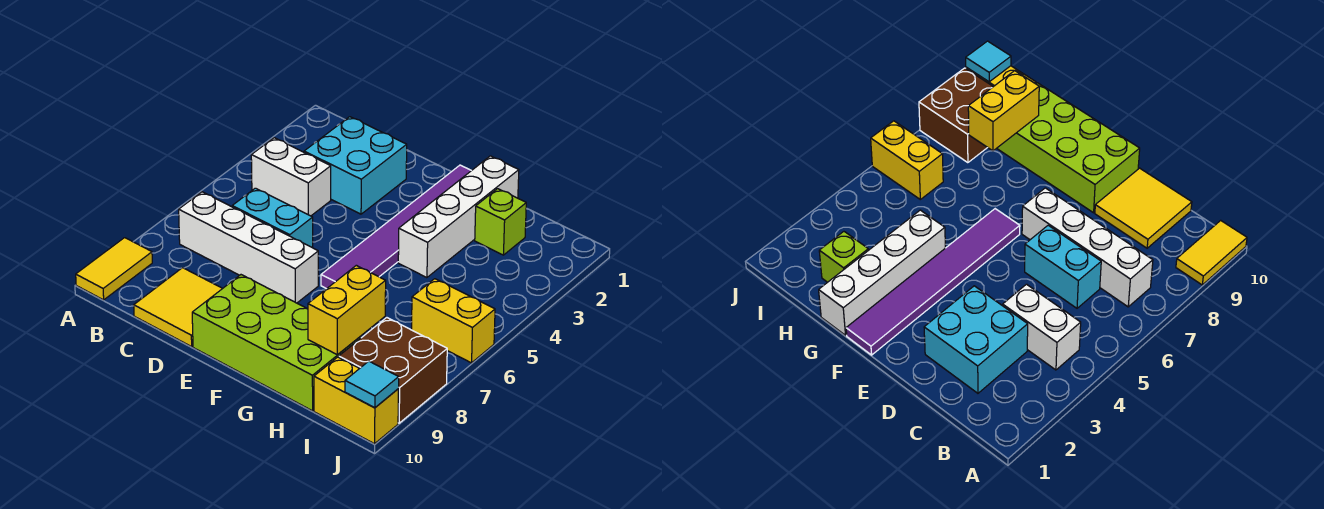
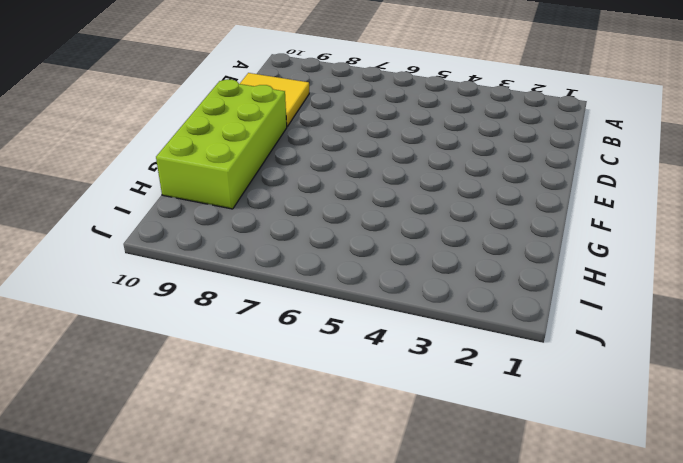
none -> yellow tile A9:A10 level 1
none -> white brick B4:C4 level 1
none -> white brick B7:E7 level 1

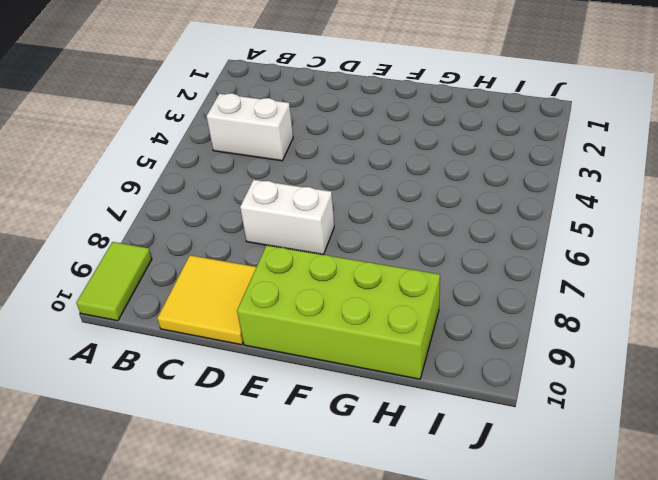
lime tile A9:A10 level 1 -> yellow tile A9:A10 level 1
white brick D7:E7 level 1 -> white brick B7:E7 level 1
none -> cyan brick C2:D3 level 1
none -> cyan brick C6:D6 level 1
none -> purple tile F1:F6 level 1

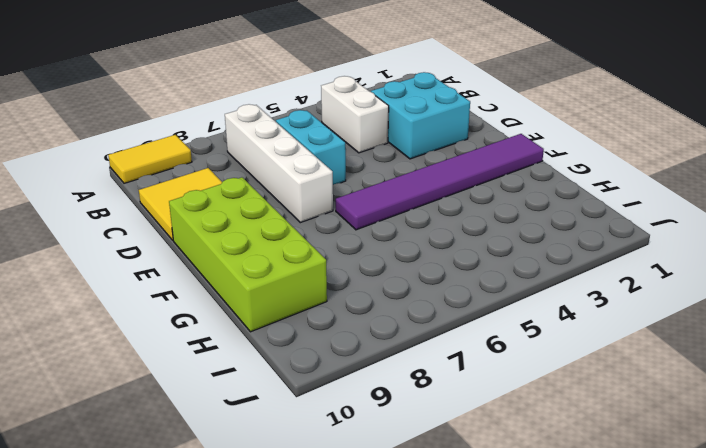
none -> white brick G1:G4 level 1
none -> lime brick H2 level 1
none -> yellow brick I6:J6 level 1

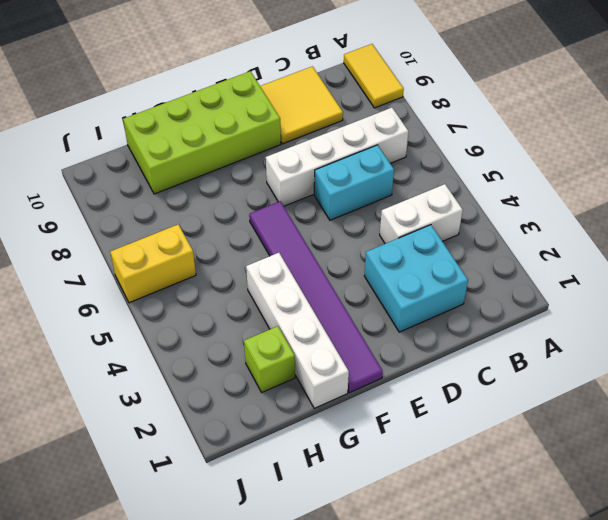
none -> brown brick I8:J9 level 1
none -> yellow brick I10:J10 level 1
none -> yellow brick H8:H9 level 2

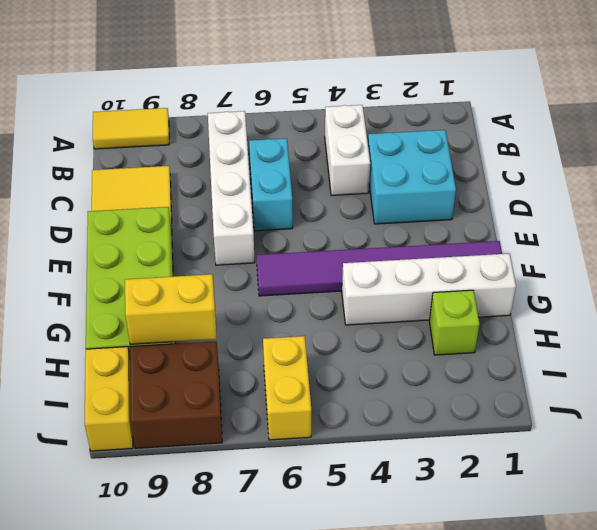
none -> cyan tile J10 level 2

